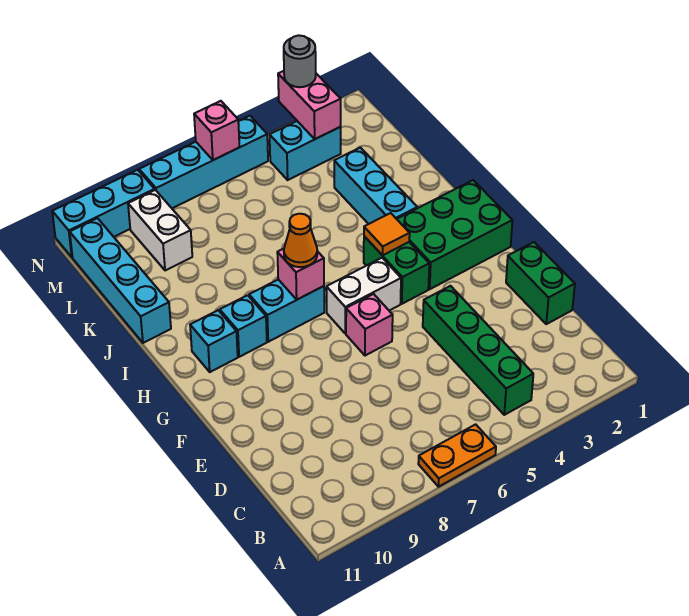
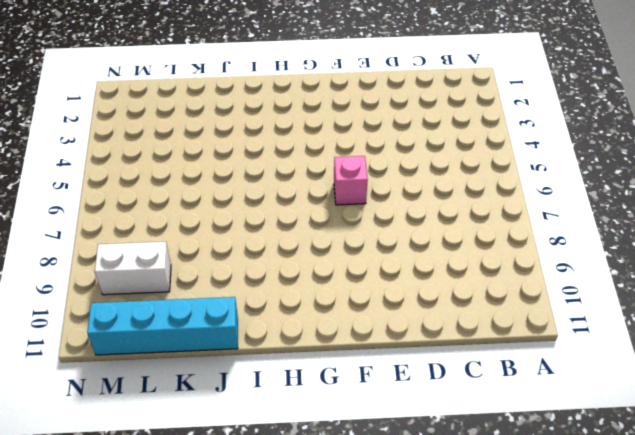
none -> orange plate A6:A7 level 1
none -> green brick B4:E4 level 1
none -> green brick D1:E1 level 1

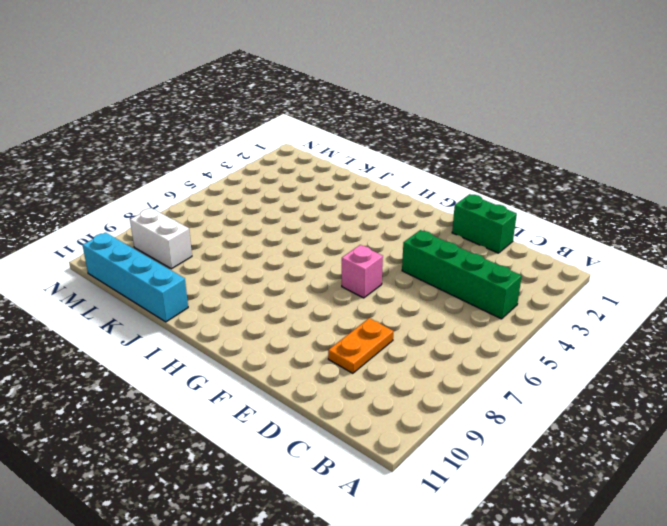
orange plate D8:D9 level 1 -> orange plate A6:A7 level 1
none -> green brick G1:H3 level 1
none -> green brick G4:H4 level 1
none -> white brick G5:G6 level 1

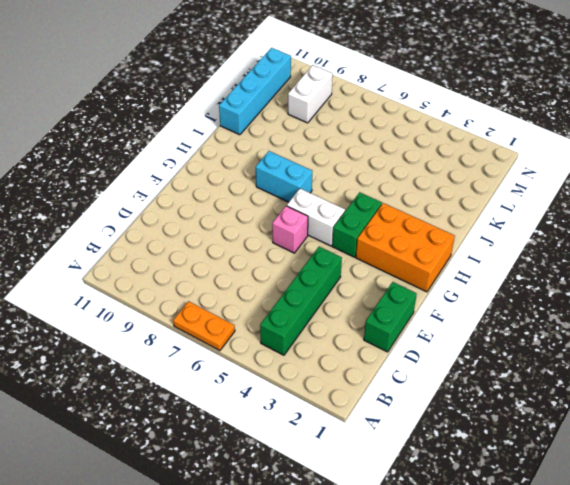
orange brick G1:H3 level 1 -> green brick G1:H3 level 1
none -> cyan brick H9 level 1
none -> cyan brick H10 level 1
none -> cyan brick I3:K3 level 1

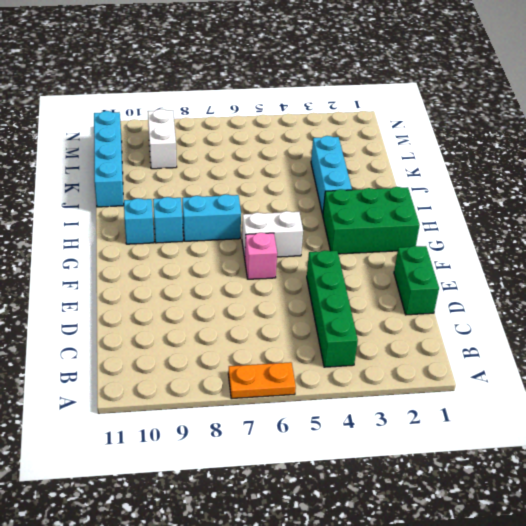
none -> green brick G4:H4 level 1
none -> cyan brick M3:M4 level 1
none -> cyan brick N5:N8 level 1

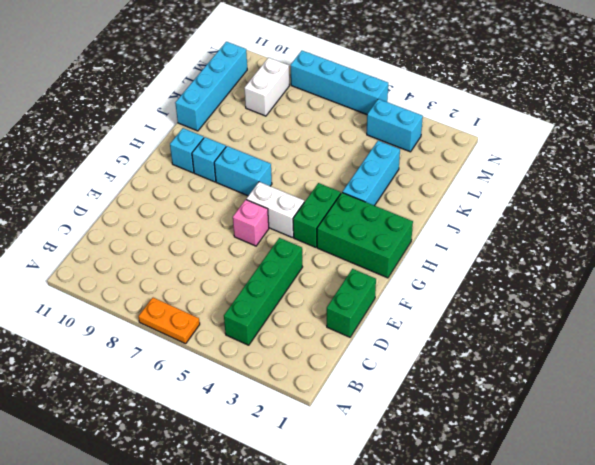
none -> cyan brick N9:N11 level 1
none -> orange tile H4 level 2
none -> pink brick H7 level 2

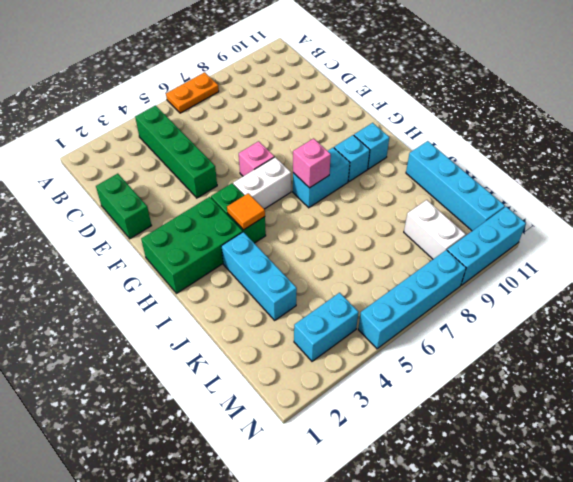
none -> pink brick M3:N3 level 2
none -> pink brick N6 level 2
none -> orange cone H7 level 3

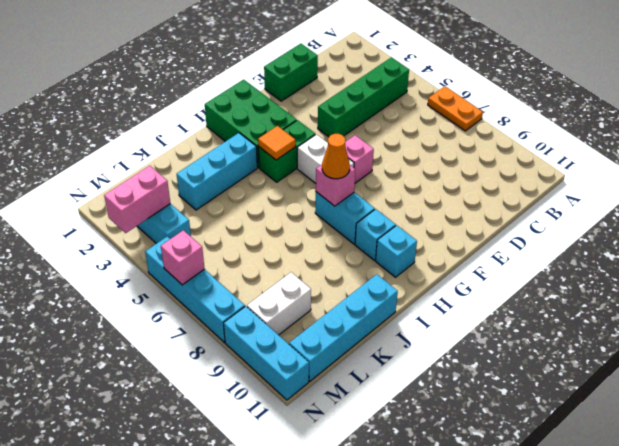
none -> grey round brick N3 level 3

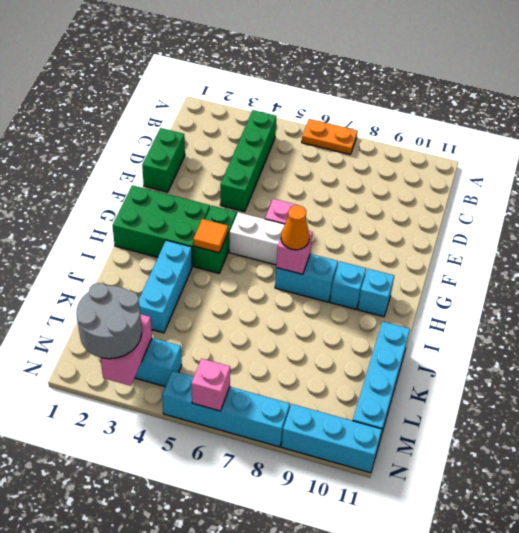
grey round brick M2:N3 level 3 -> grey round brick N3 level 3
none -> white brick L9:M9 level 1

